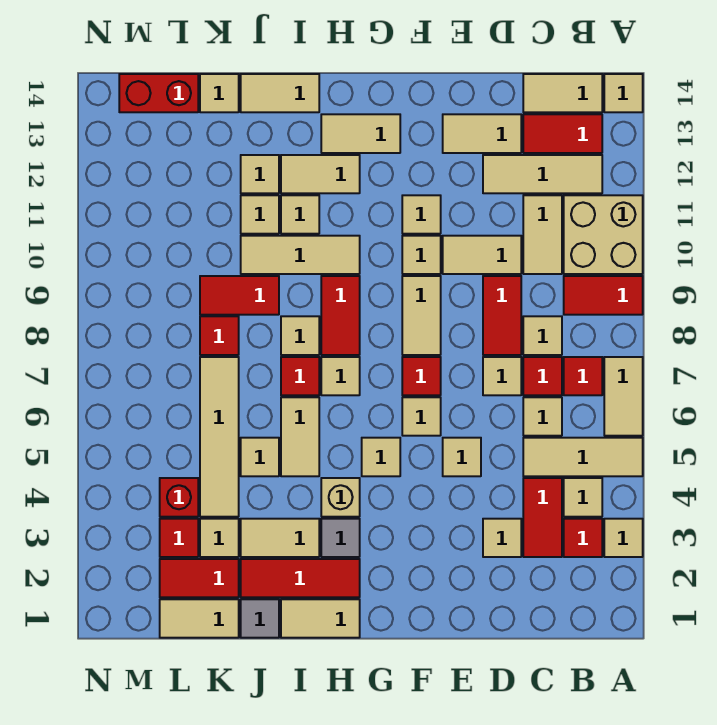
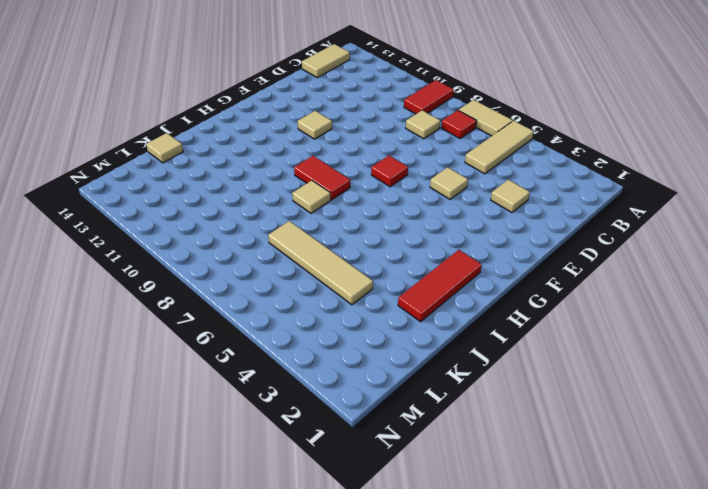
none -> tan tile A3 level 1
none -> tan brick A10:B11 level 1
none -> tan tile A14 level 1
none -> red tile B3 level 1

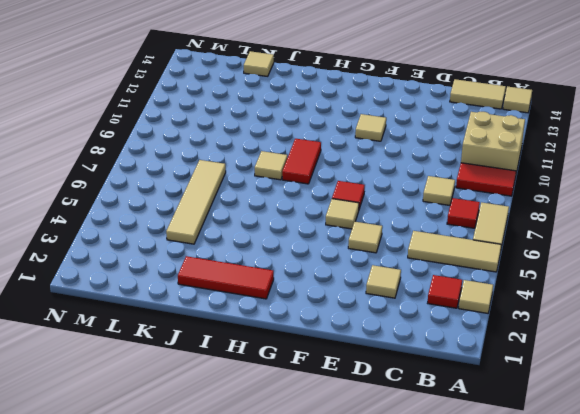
none -> tan tile B4 level 1
none -> tan tile B12:D12 level 1
none -> red tile B13:C13 level 1
none -> red tile C3:C4 level 1

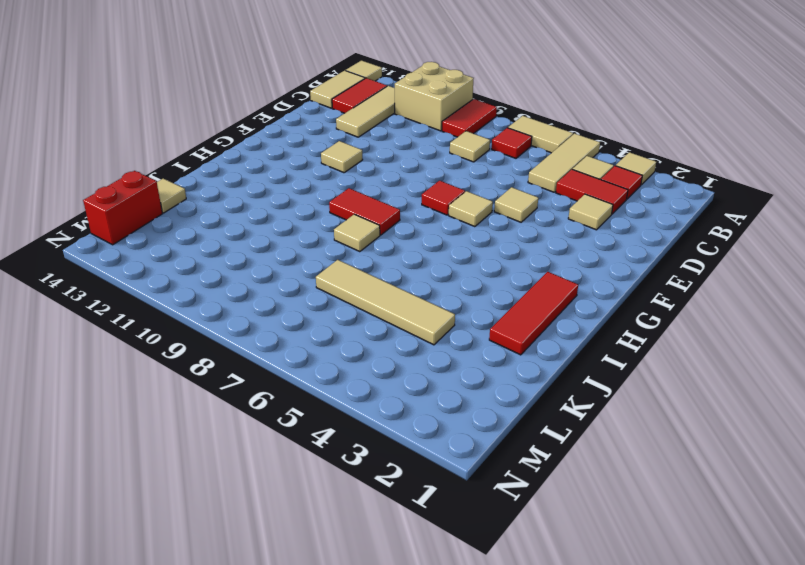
none -> tan tile C6 level 1
none -> red tile C7 level 1
none -> tan tile C10:C11 level 1
none -> tan tile D7 level 1

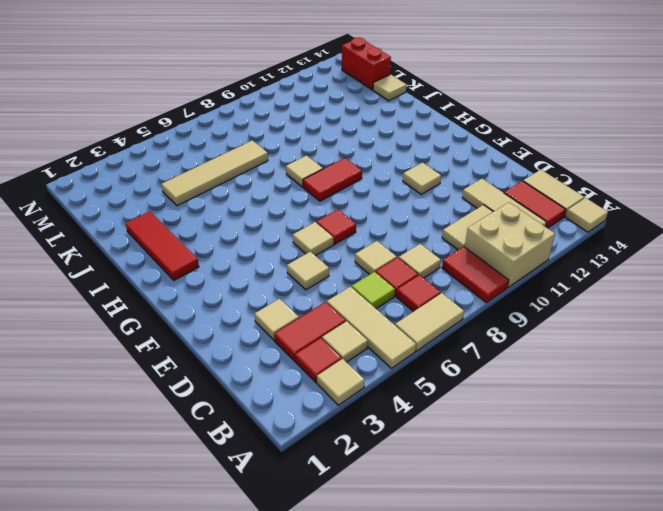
lime tile C6 level 1 -> tan tile C6 level 1
none -> red tile D8:D9 level 1
none -> tan tile D10:E10 level 1
none -> tan tile D13:E13 level 1
none -> tan tile F8:F9 level 1

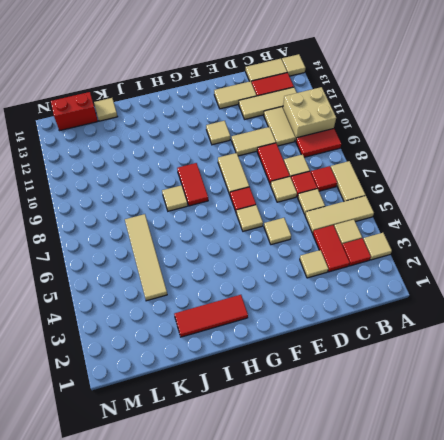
none -> tan tile F10 level 1
none -> tan tile G5 level 1
none -> tan tile G13:H13 level 1
none -> tan tile H1:I1 level 1

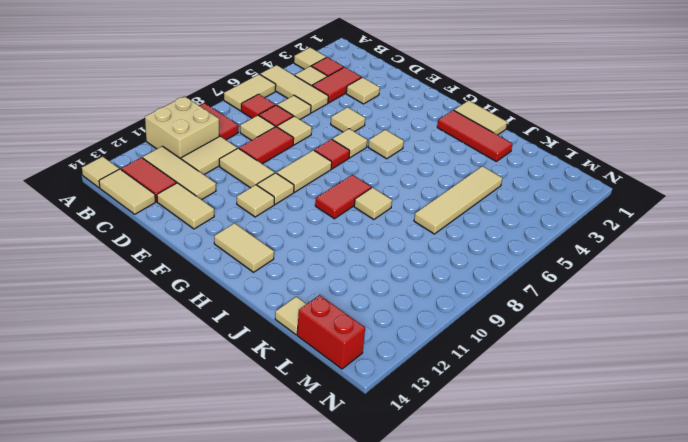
none -> grey tile H3 level 1
none -> tan brick H4 level 1
none -> tan tile H7 level 1
none -> tan tile H10:J10 level 1

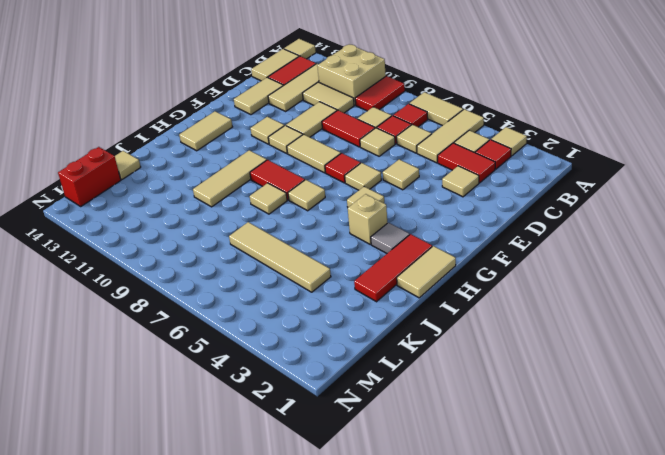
none -> tan tile H12:I12 level 1
none -> tan tile I3:J3 level 1
none -> tan tile I5:I6 level 1
none -> red tile I7 level 1

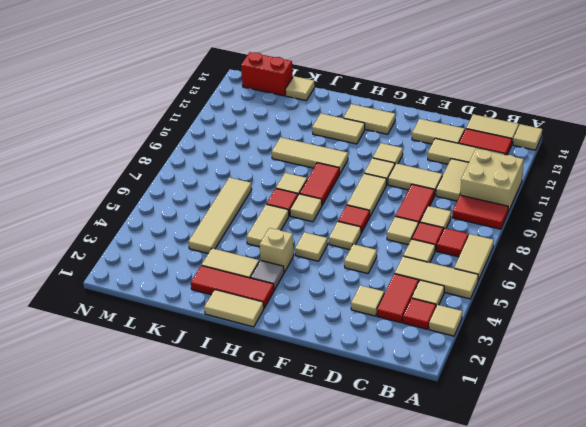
none -> tan tile I11 level 1
none -> tan tile I14:J14 level 1
none -> grey tile J1 level 1
none -> tan tile J5 level 1

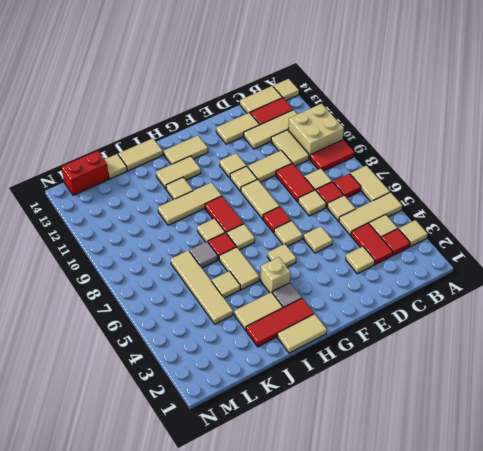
grey tile J7 level 1 -> grey tile J1 level 1
none -> red tile J9:K9 level 1
none -> tan tile J11 level 1
none -> tan tile J12 level 1
none -> tan tile K1:L1 level 1

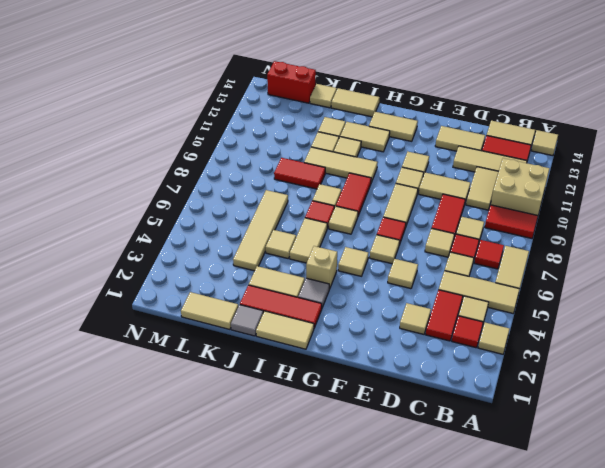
none -> red tile K2:L2 level 1
none -> tan tile K3 level 1
none -> red tile K8 level 1
none -> red tile L3 level 1

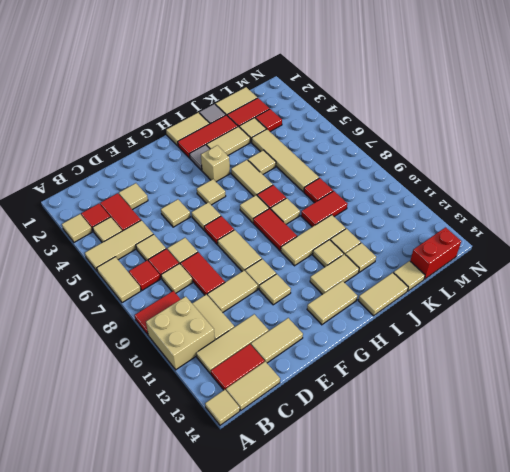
none -> red brick L4 level 1

